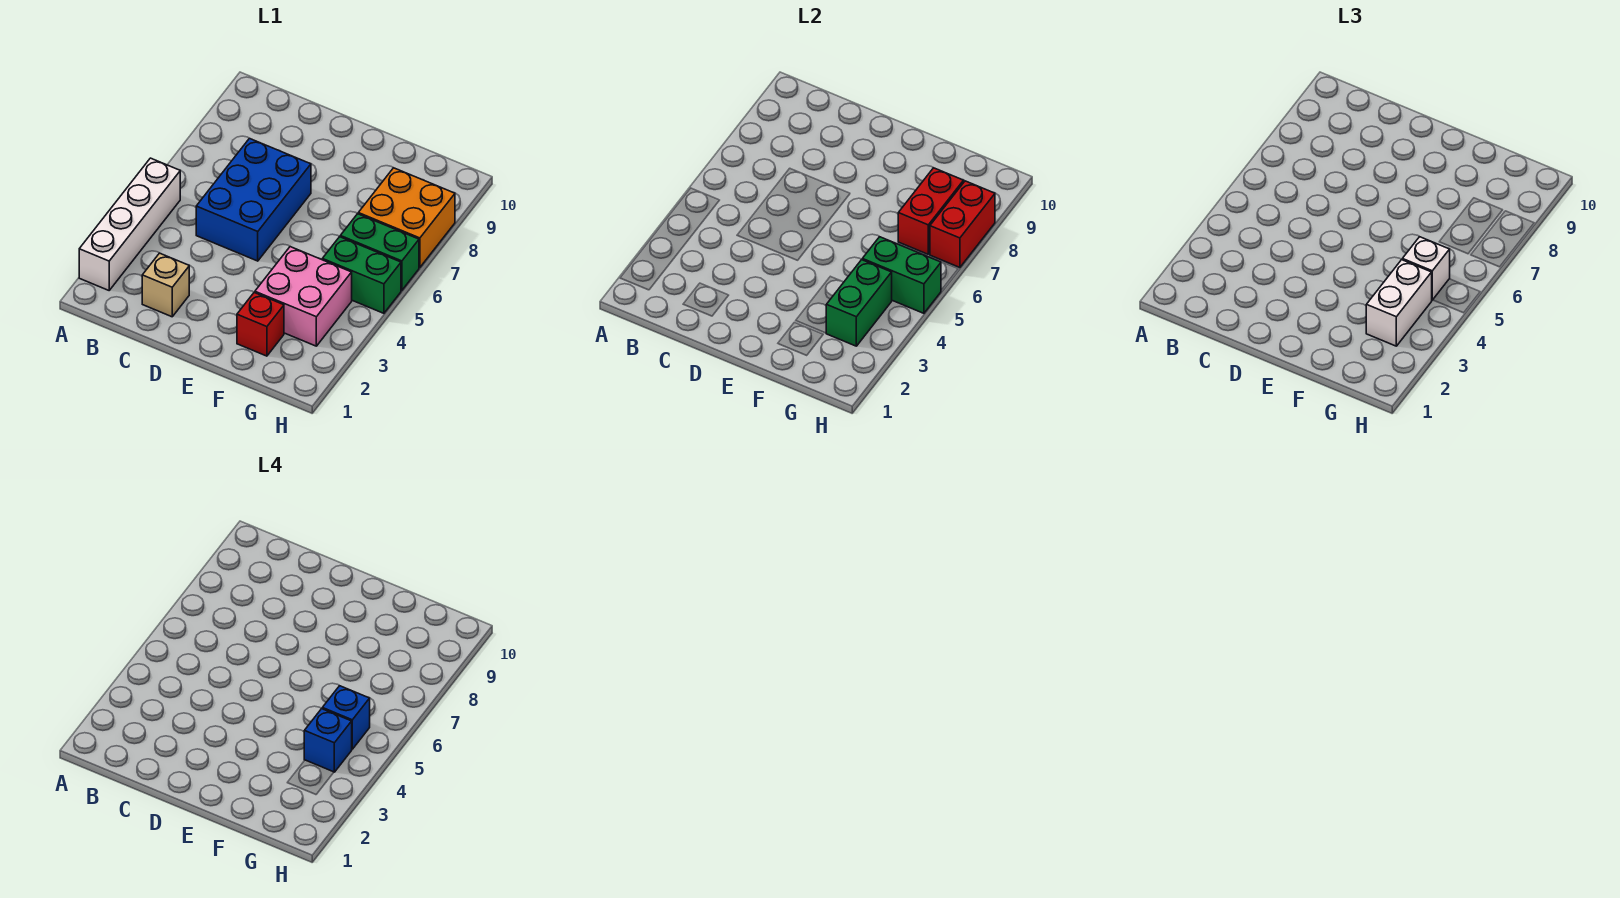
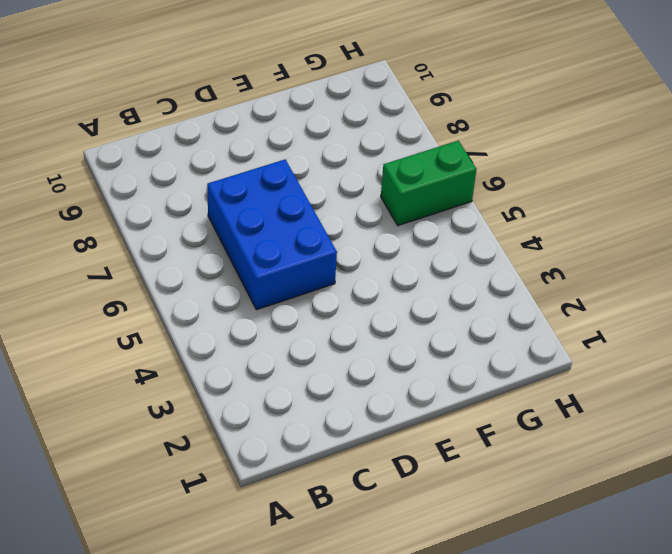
none -> white brick A2:A5 level 1
none -> tan brick C2 level 1
none -> red brick F2 level 1

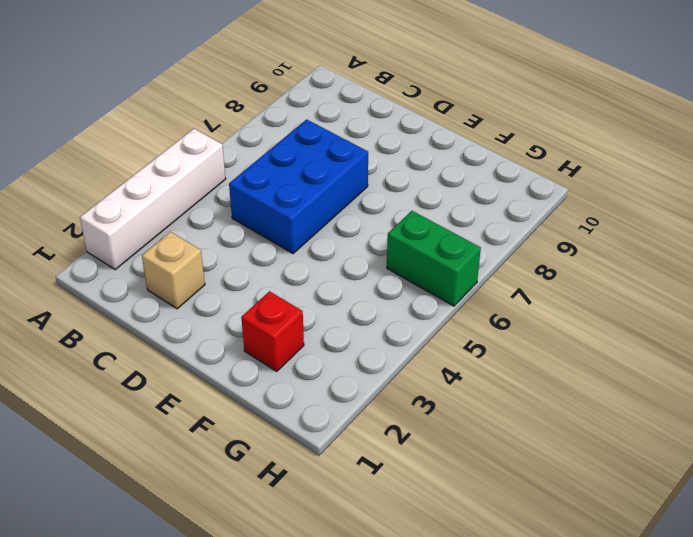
none -> pink brick F3:G4 level 1
none -> green brick G5:H5 level 1
none -> orange brick G7:H8 level 1

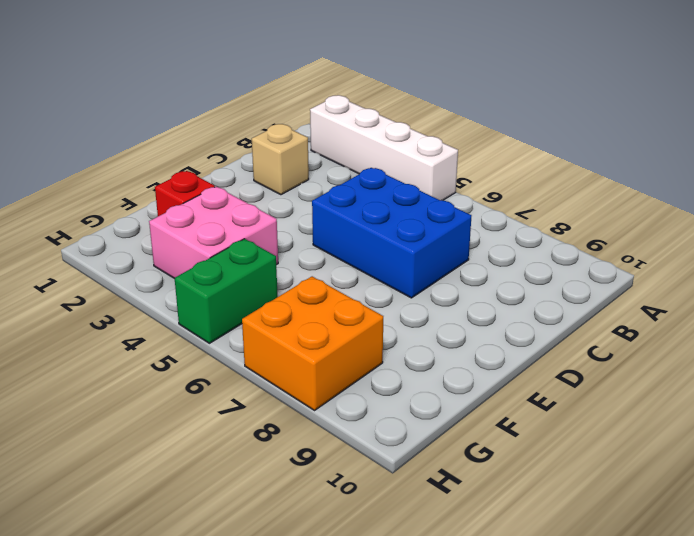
none -> green brick G6:H6 level 1
none -> green brick G3:G4 level 2
none -> green brick G5:H5 level 2

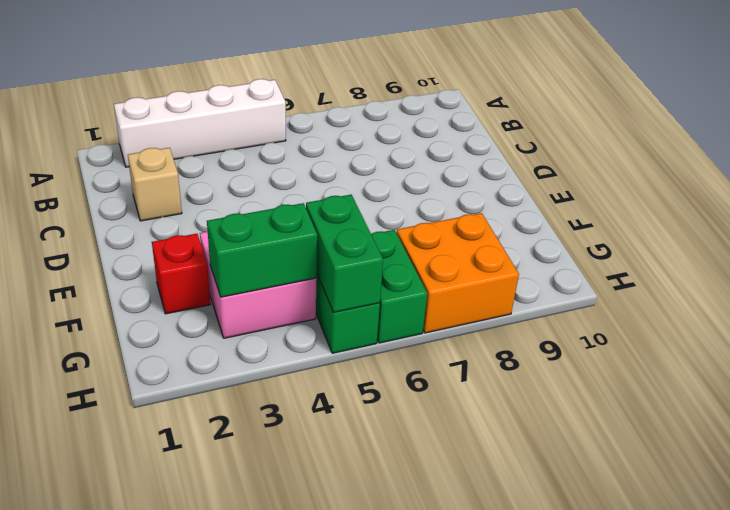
none -> blue brick C5:D7 level 1
none -> red brick G7:G8 level 2
none -> red brick H7:H8 level 2

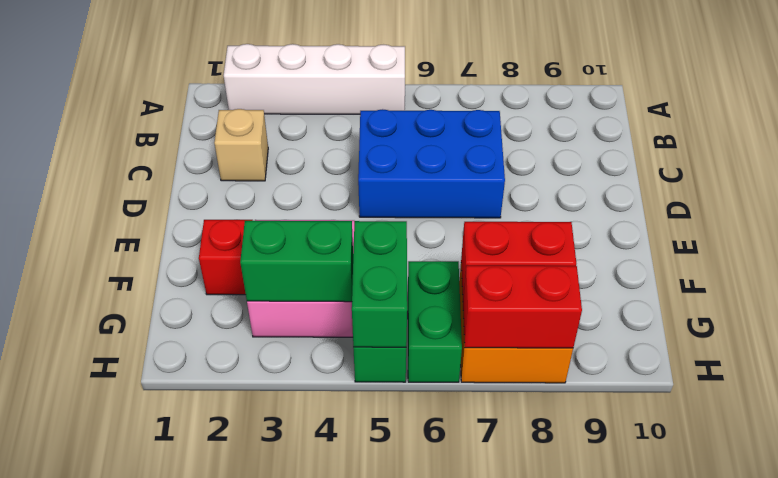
none -> white brick G3:G4 level 3
none -> white brick G5 level 3
none -> blue brick G4 level 4

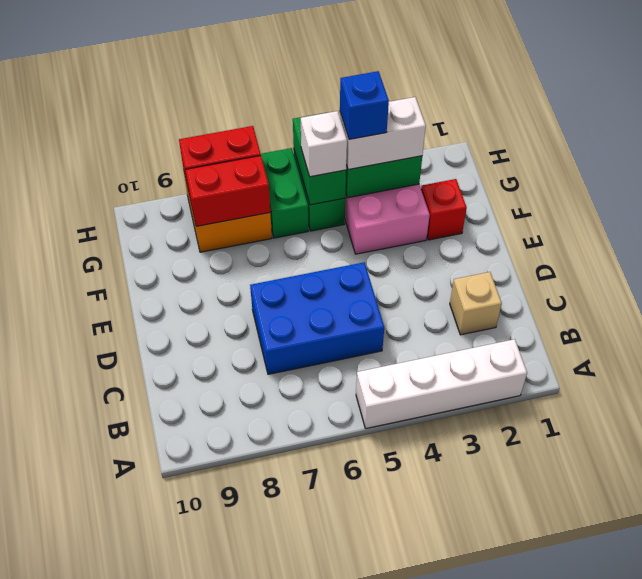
none -> blue brick G5 level 4

